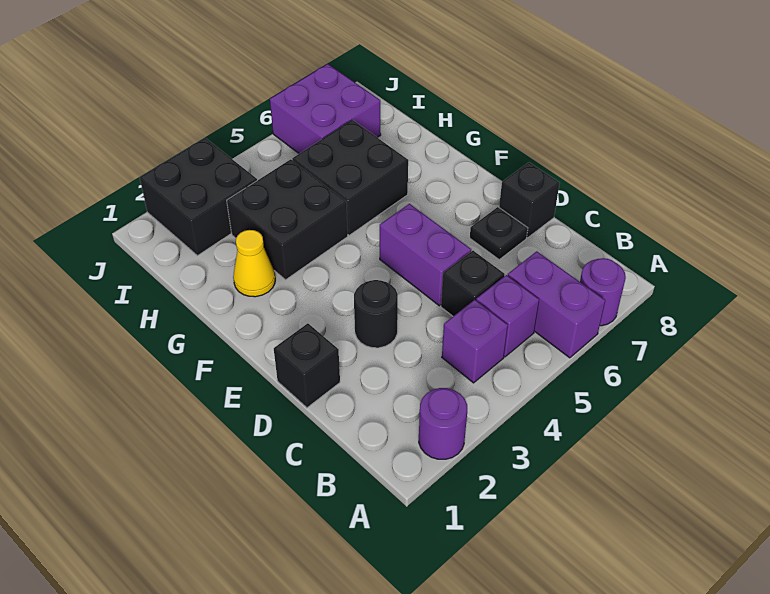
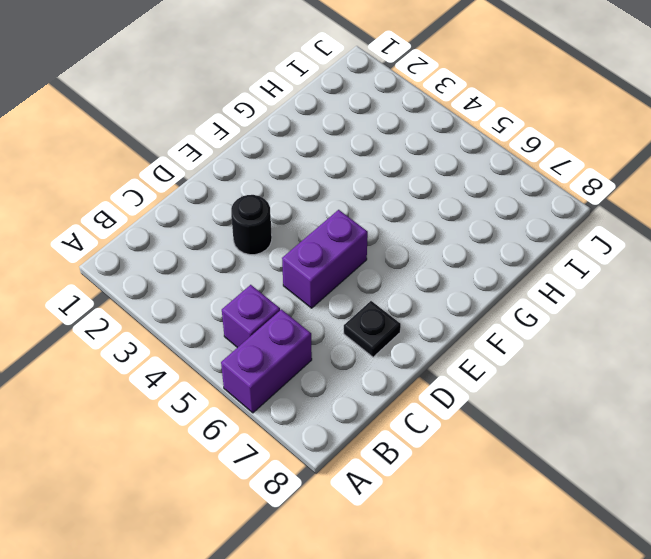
none -> purple round brick A2 level 1
none -> purple round brick A7 level 1
none -> purple brick B4 level 1

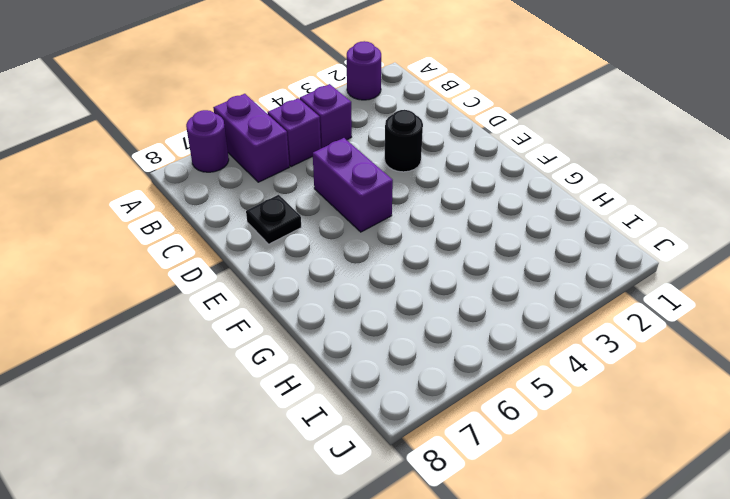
none -> black brick C5 level 1
none -> black brick D1 level 1
none -> black brick D8 level 1

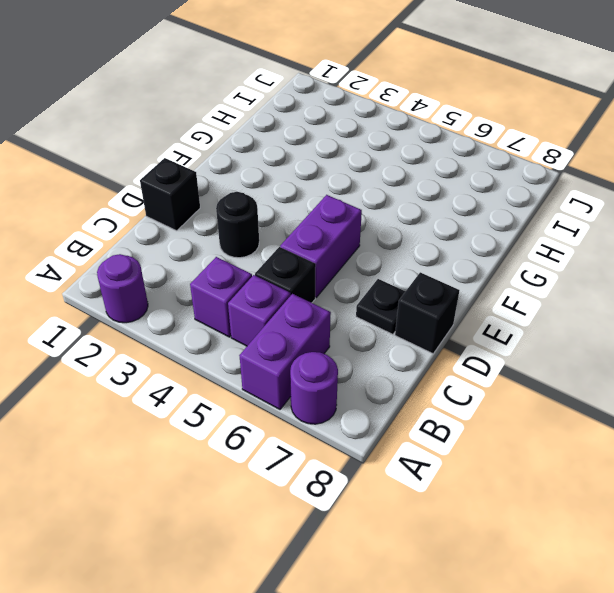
none -> yellow cone G2 level 1
none -> black brick G3:H4 level 1
none -> black brick G5:H6 level 1

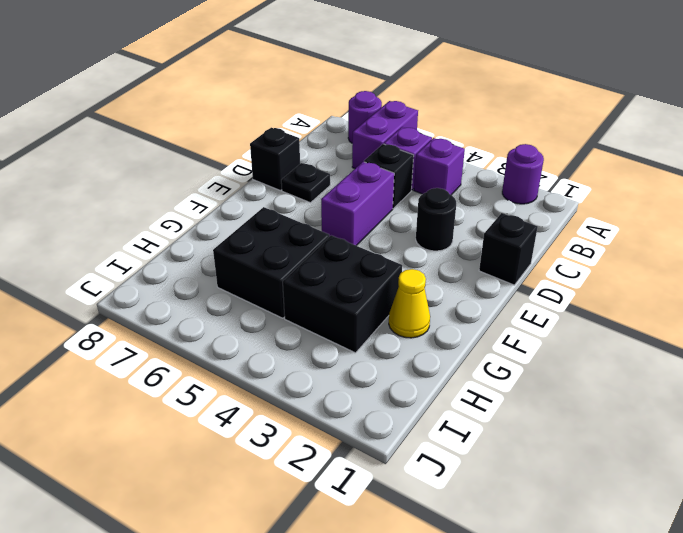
none -> black brick I2:J3 level 1
none -> purple brick I6:J7 level 1

